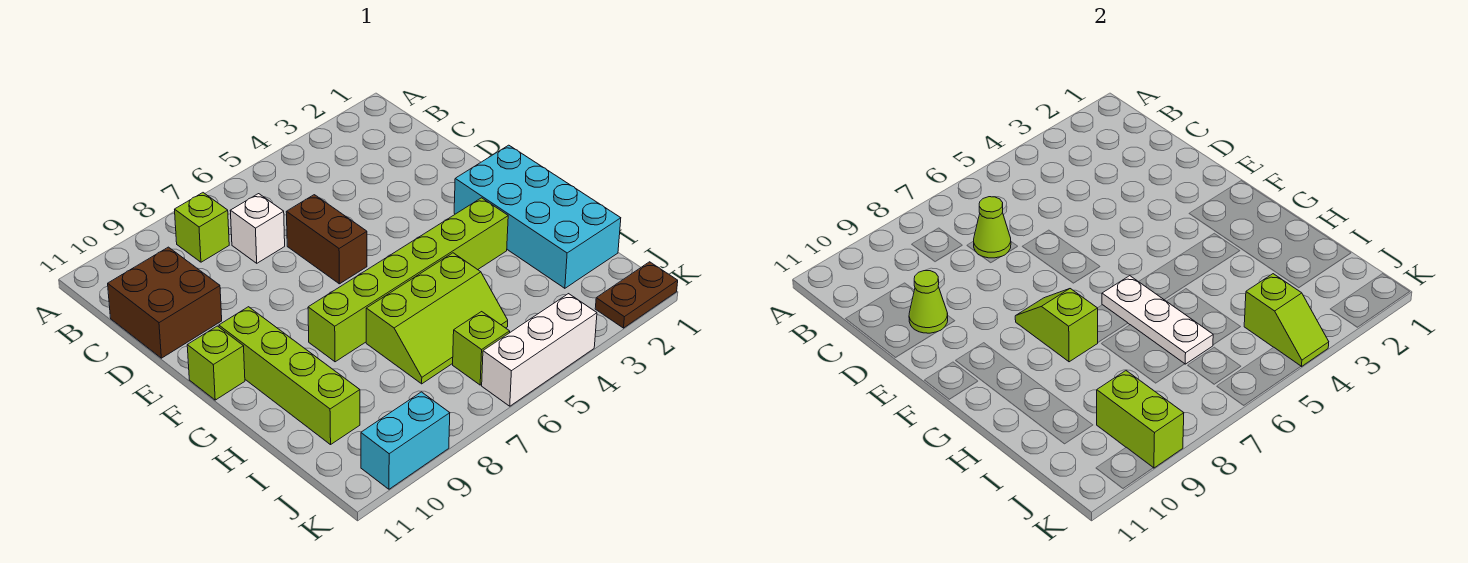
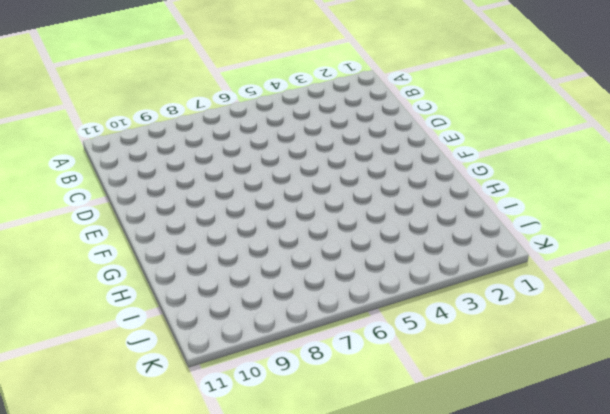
none -> lime brick B8 level 1
none -> white brick C7 level 1
none -> brown brick C10:D11 level 1

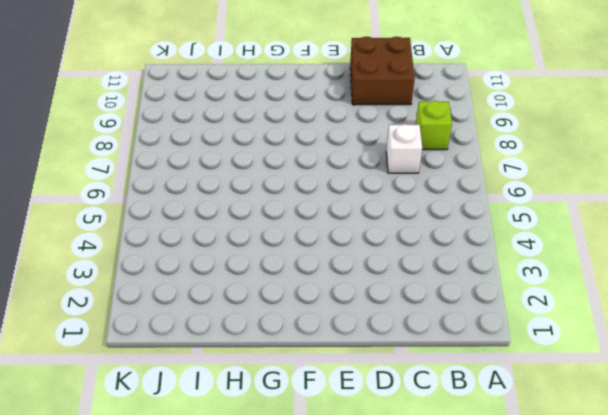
none -> brown brick D6:E6 level 1
none -> cyan brick F1:I2 level 1
none -> lime brick F10:I10 level 1

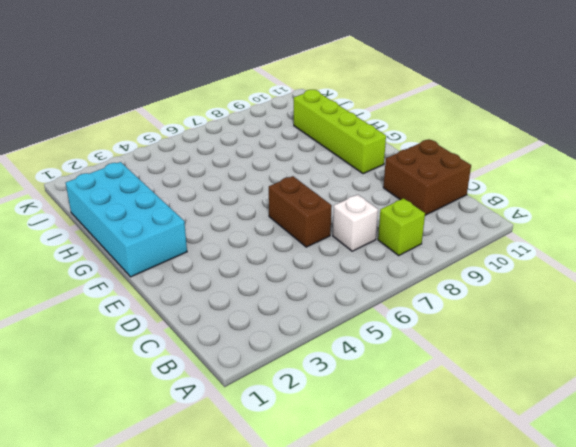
none -> lime brick F11 level 1
none -> lime brick G3:G8 level 1
none -> lime slope H5:I7 level 1 top H

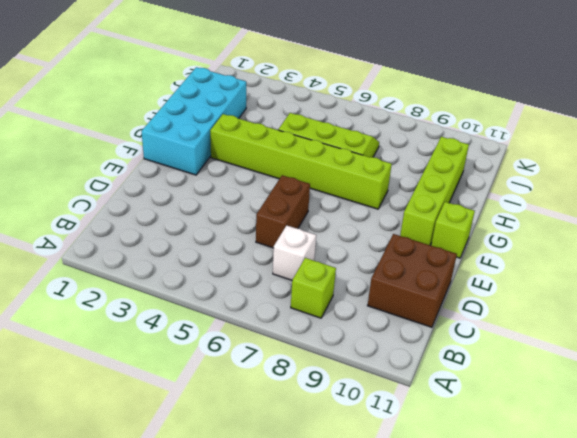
none -> lime brick J6 level 1
none -> brown plate K1:K2 level 1
none -> white brick K4:K6 level 1

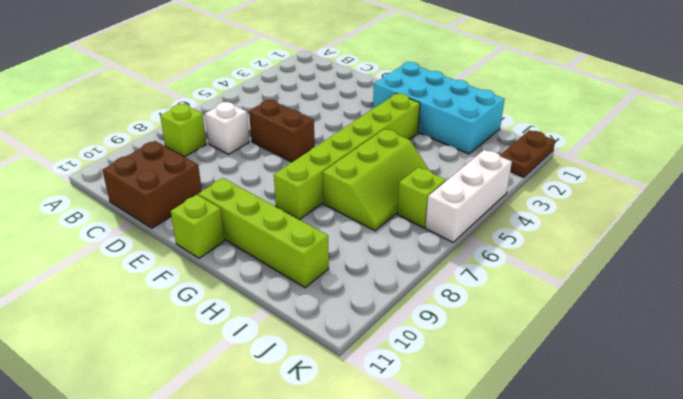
none -> cyan brick K9:K10 level 1
none -> lime cone C7 level 2
none -> lime cone D10 level 2

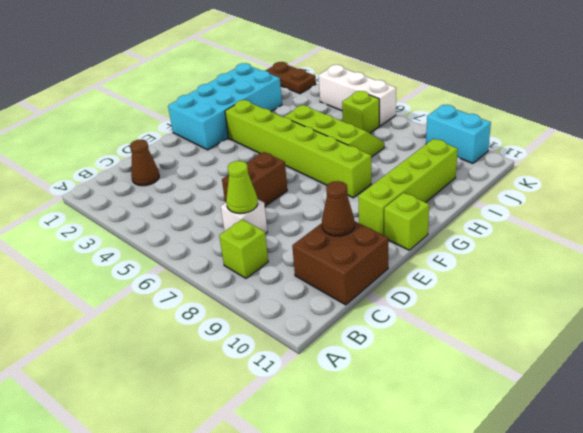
brown cone C2 level 1 -> none
brown cone D10 level 2 -> lime cone D10 level 2
none -> lime slope F8:G8 level 2 top G
none -> white plate G6:I6 level 2
none -> lime slope J4:K4 level 2 top J

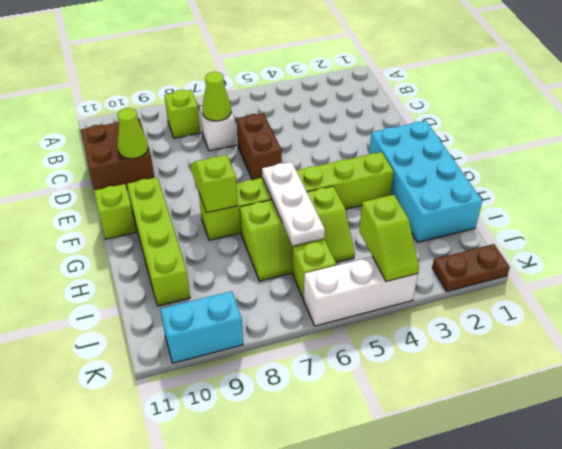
none -> lime brick J9:K9 level 2

